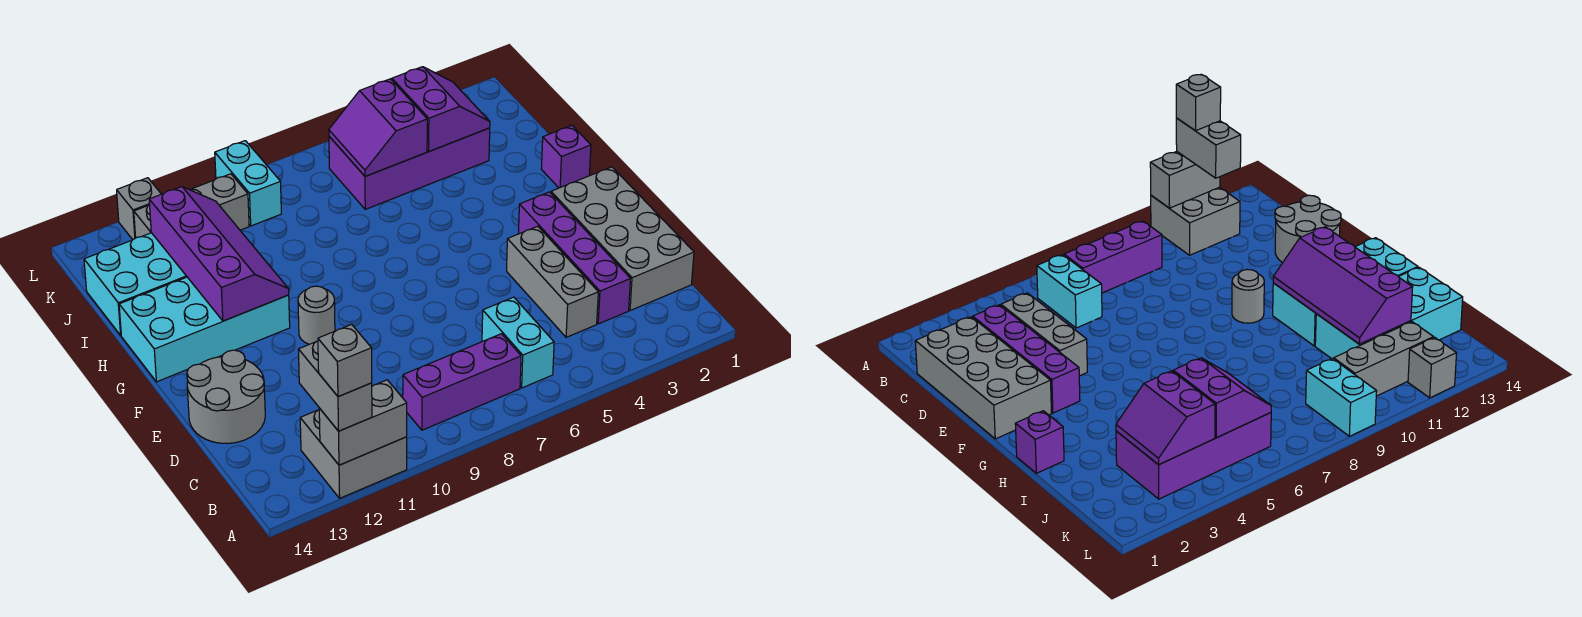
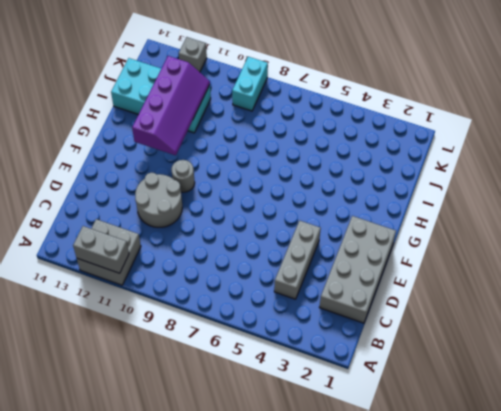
grey round brick D10:E11 level 1 -> grey round brick D13:E14 level 1
none -> cyan brick B6:C6 level 1
none -> purple brick B7:B9 level 1
none -> purple brick C3:F3 level 1

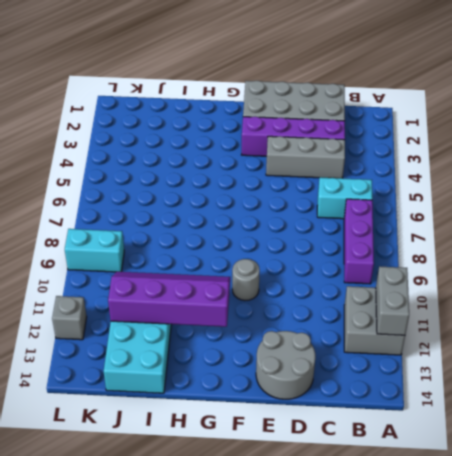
none -> cyan brick G11:H14 level 1
none -> purple brick H1 level 1
none -> purple brick J3:K6 level 1

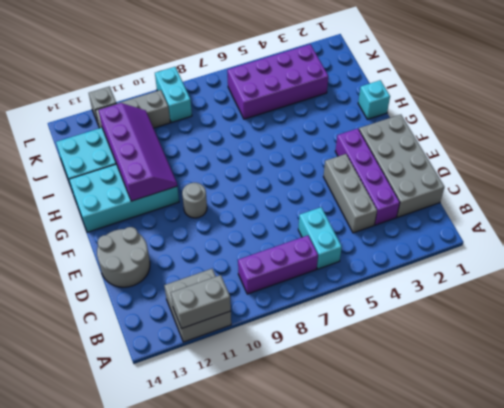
cyan brick H1 level 1 -> purple brick H1 level 1
none -> purple slope J3:K4 level 2 top 4
none -> purple slope J5:K6 level 2 top 5
none -> grey brick A12:B12 level 3

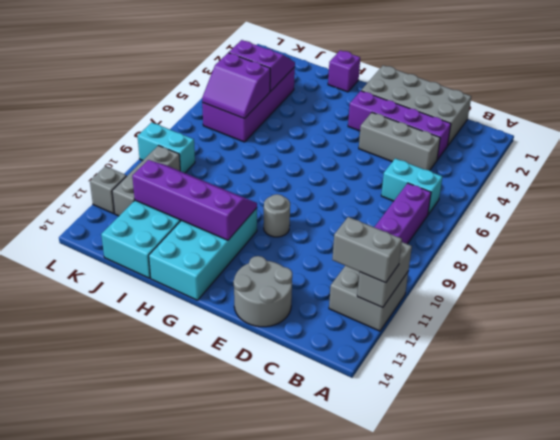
none -> grey brick A12 level 4

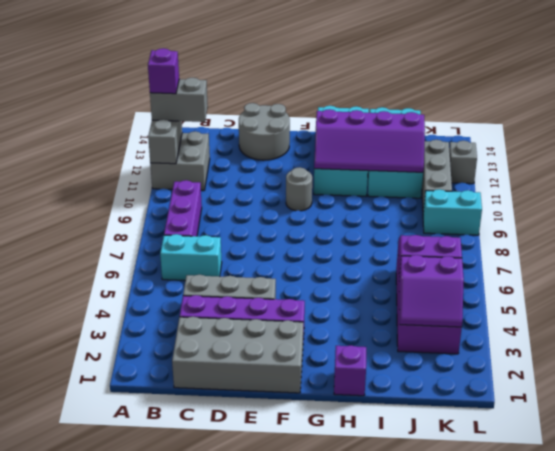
purple brick A12 level 4 -> grey brick A12 level 4

